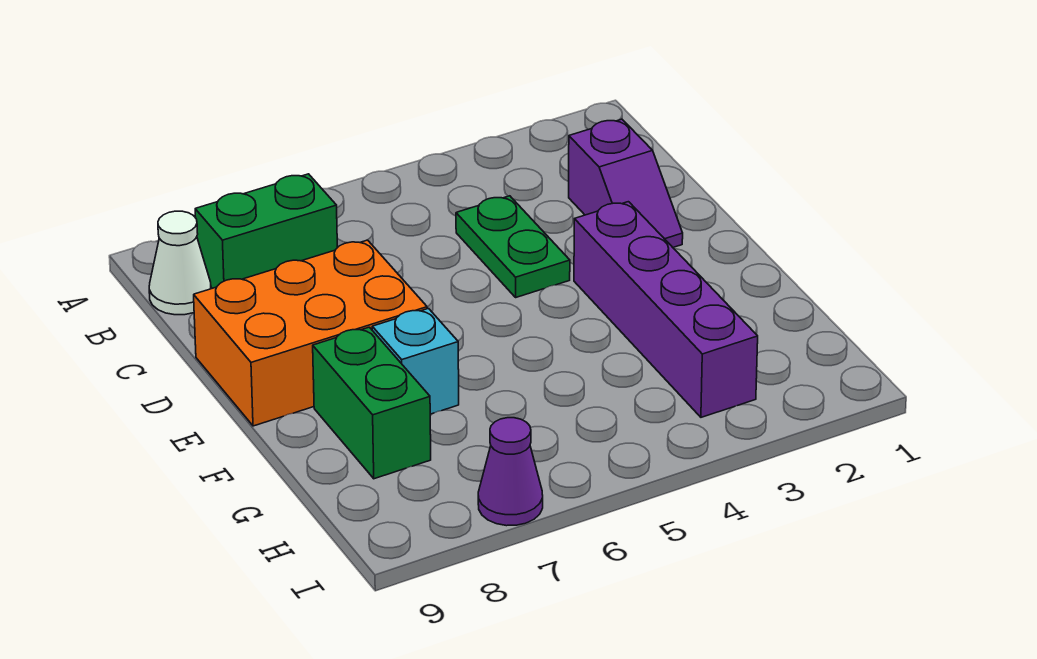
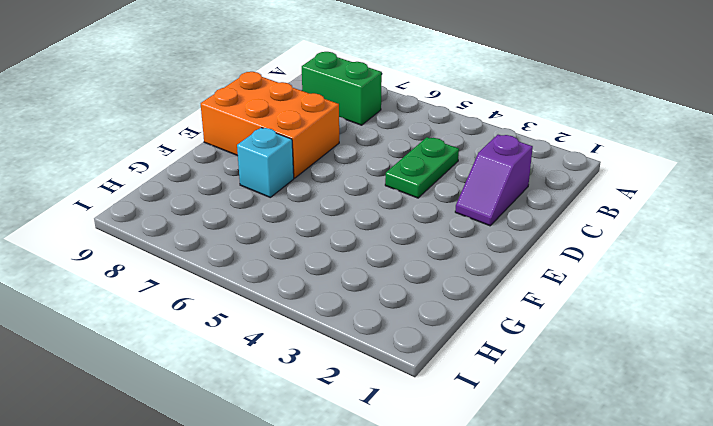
none -> white cone B9 level 1
none -> purple brick E3:H3 level 1

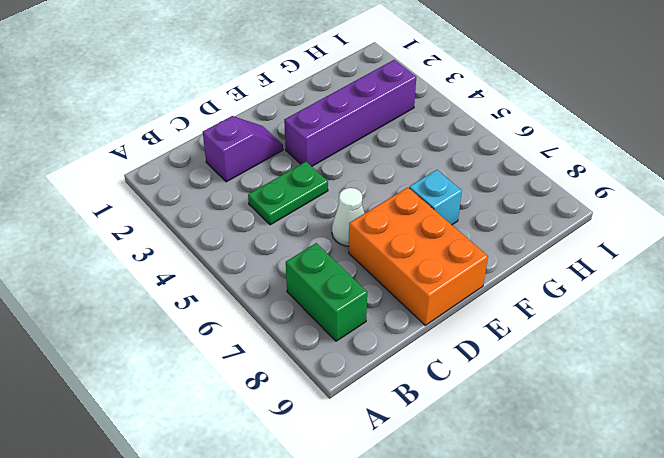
white cone D6 level 1 -> white cone B9 level 1
none -> green brick F8:G8 level 1
none -> purple cone I7 level 1

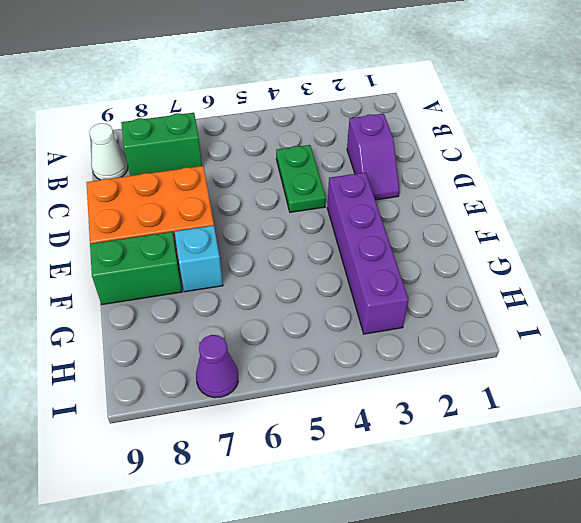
green brick F8:F9 level 1 -> green brick F8:G8 level 1

